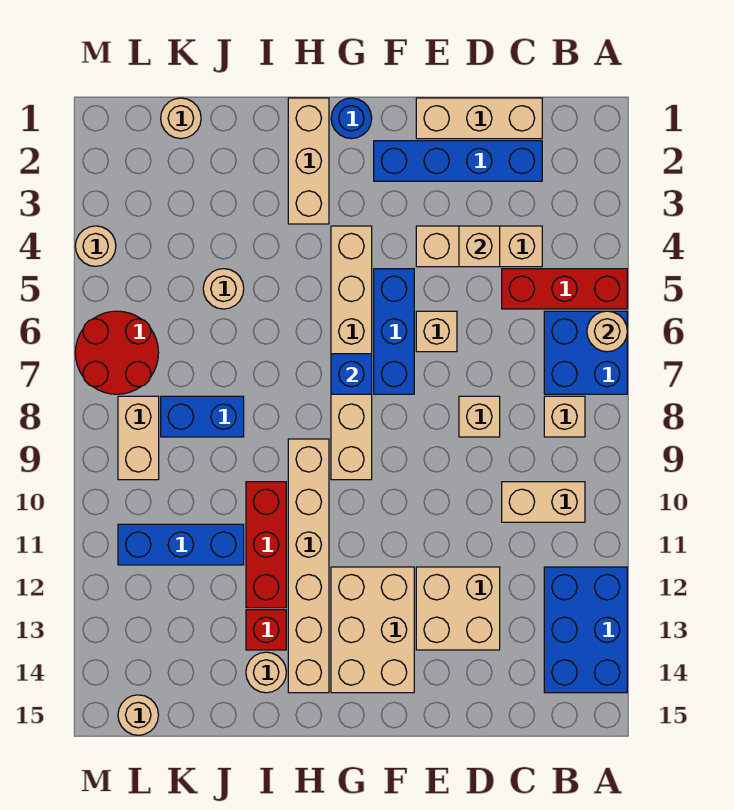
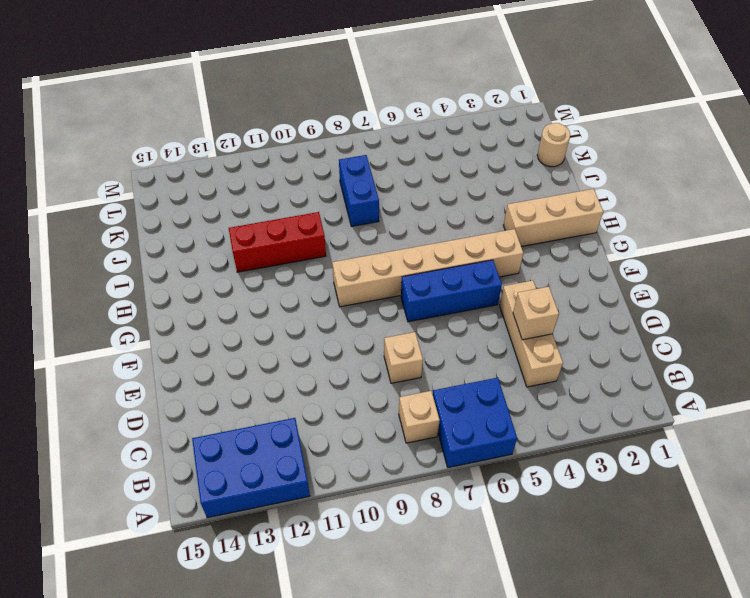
none -> red brick A5:C5 level 1
none -> tan brick B10:C10 level 1
none -> tan brick C1:E1 level 1
none -> blue brick C2:F2 level 1

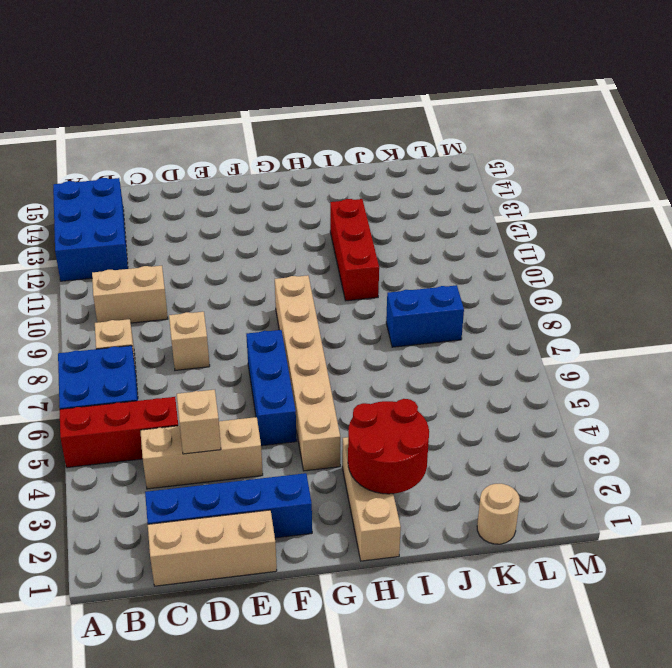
red round brick H2:I3 level 2 -> red round brick L6:M7 level 1
none -> tan brick D12:E13 level 1
none -> tan brick E6 level 1
none -> tan brick F12:G14 level 1
none -> blue round brick G1 level 1

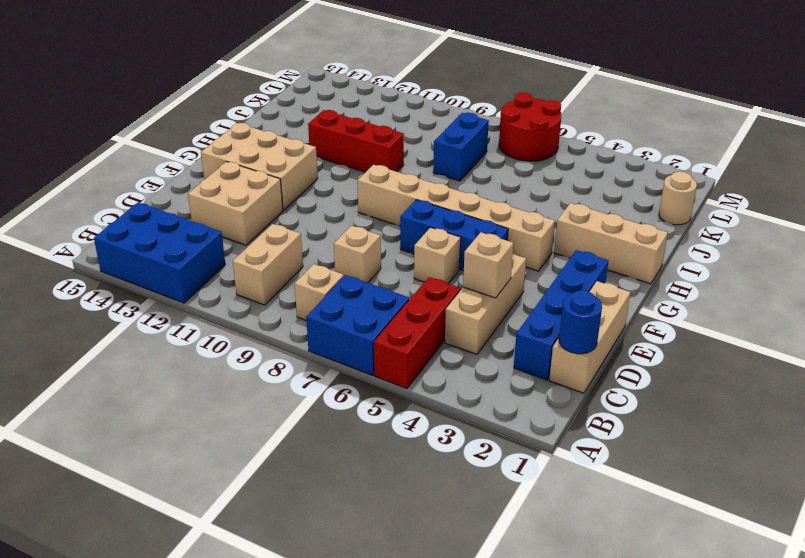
blue round brick C1 level 2 -> blue round brick G1 level 1
none -> tan brick H9:H14 level 1
none -> red brick I13 level 1
none -> tan round brick I14 level 1
none -> tan round brick J5 level 1

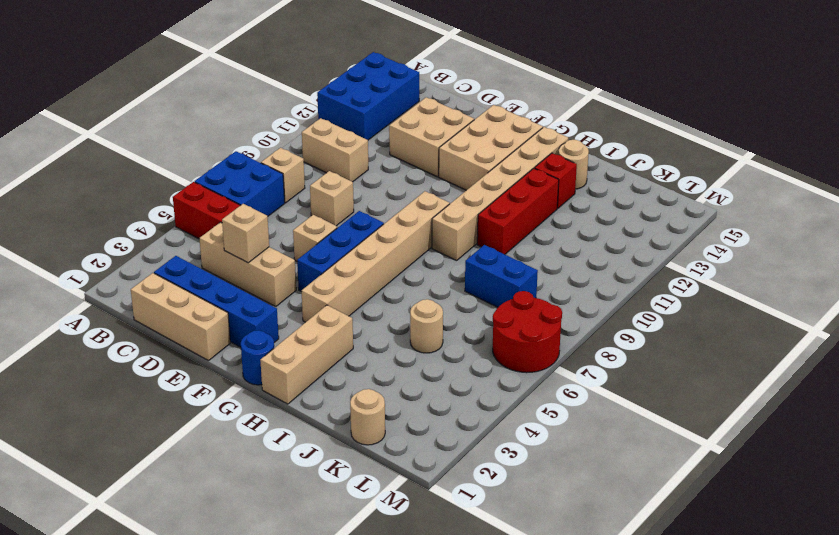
none -> blue brick J11:L11 level 1
none -> tan brick L8:L9 level 1
none -> tan round brick L15 level 1
none -> tan round brick M4 level 1

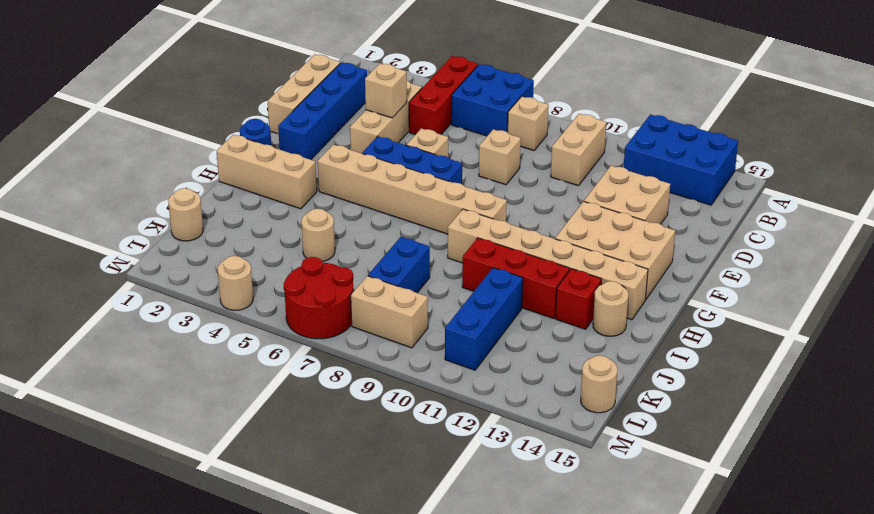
none -> tan round brick A6 level 2
none -> blue brick G7 level 2

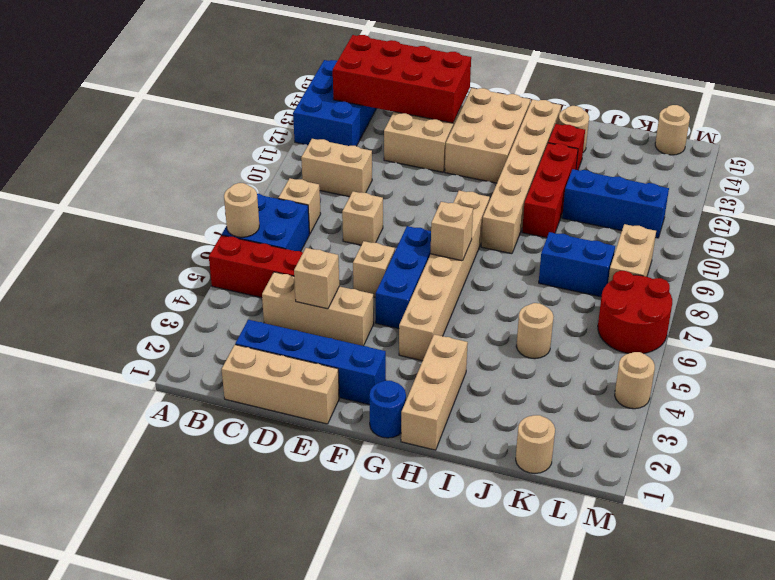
red brick B13:E14 level 2 -> none
tan brick G7 level 2 -> blue brick G7 level 2

